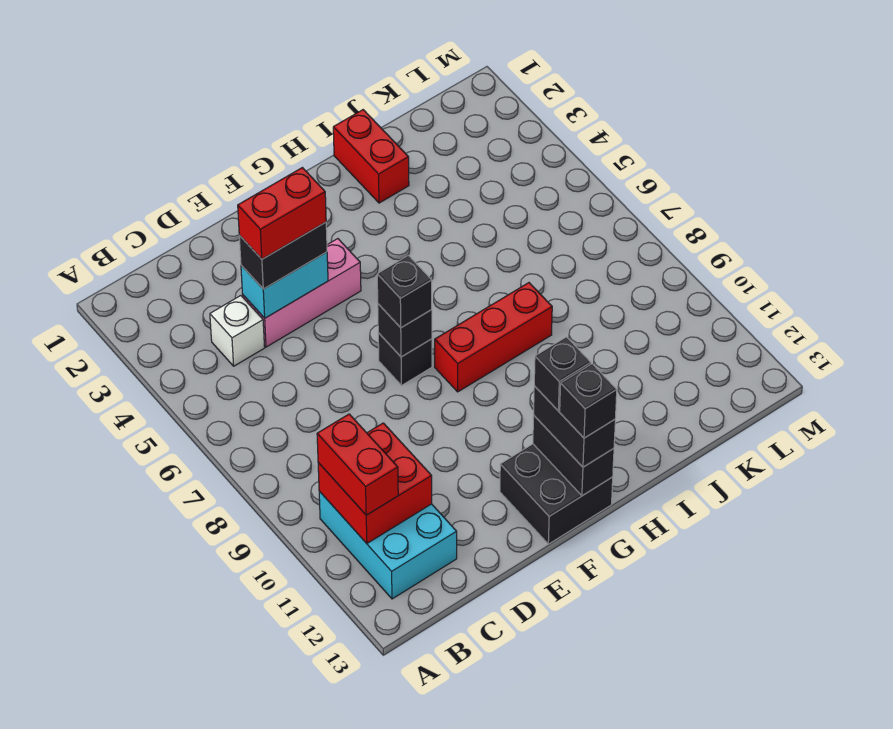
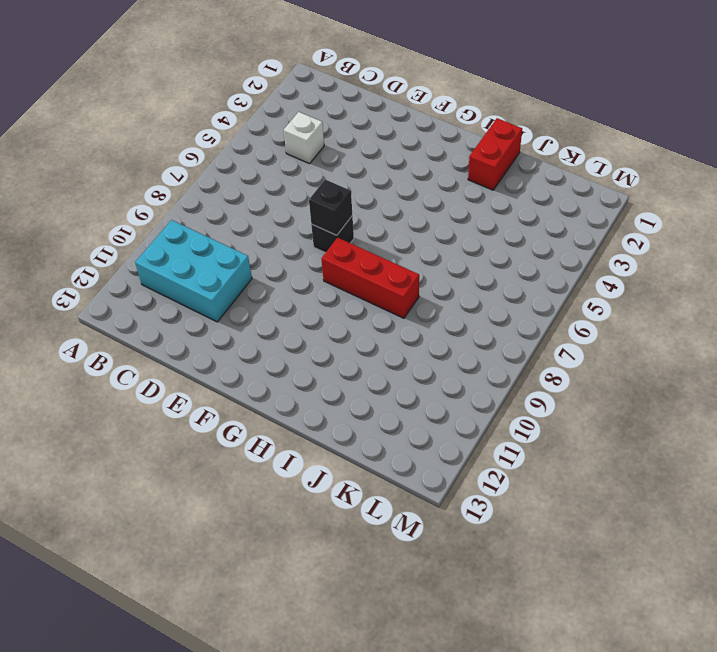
cyan brick B10:D11 level 1 -> cyan brick B10:C12 level 1
none -> pink brick D4:F4 level 1
none -> black brick F12:G13 level 1
none -> red brick B10:C11 level 2

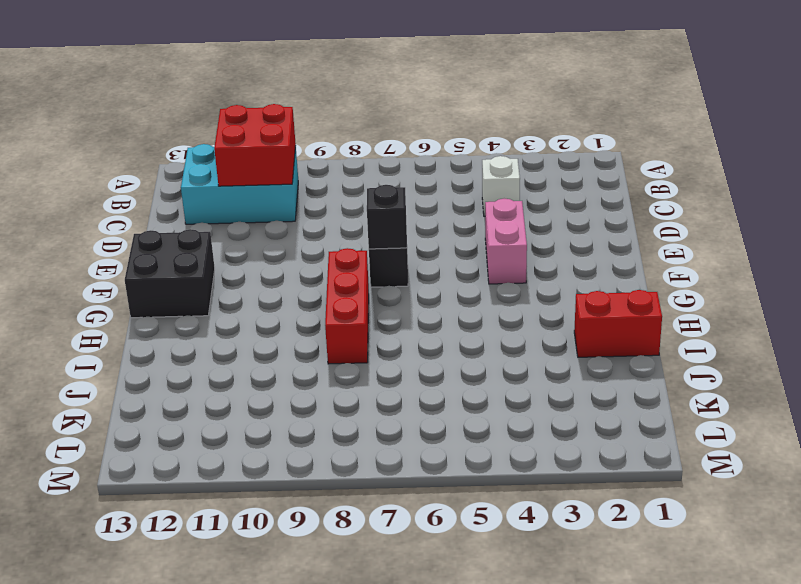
pink brick E4:F4 level 1 -> pink brick D4:F4 level 1
none -> cyan brick D4:E4 level 2
none -> black brick G12:G13 level 2
none -> red brick B10:B11 level 3

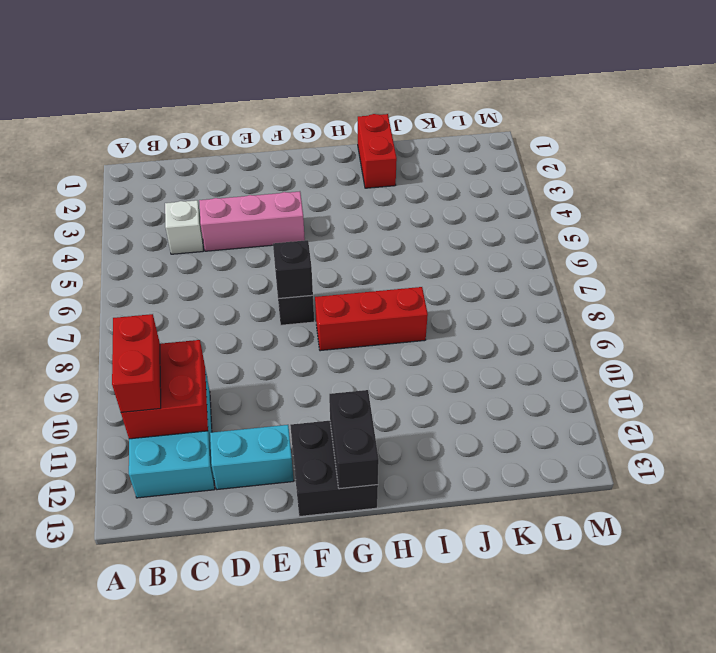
cyan brick D12:E12 level 1 -> cyan brick D4:E4 level 2
none -> black brick D4:E4 level 3
none -> black brick F7 level 3
none -> black brick G12:G13 level 3

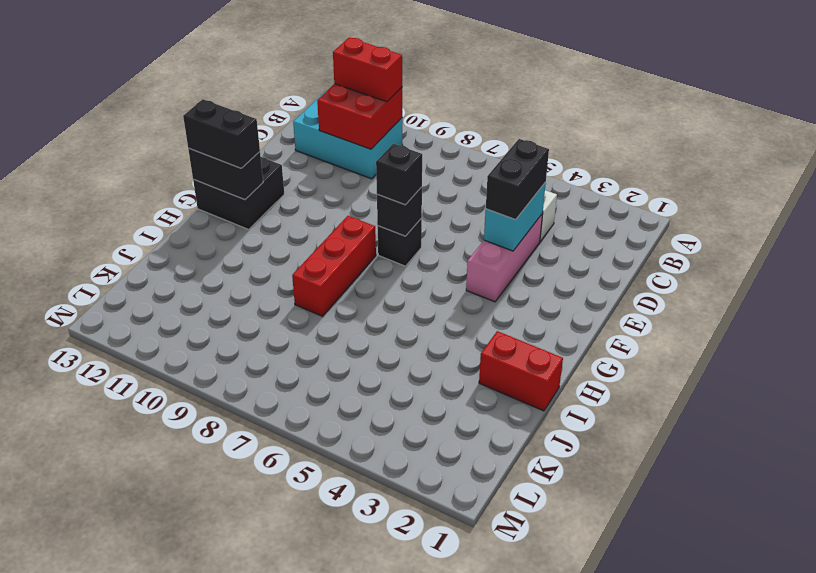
none -> red brick D4:E4 level 4
none -> black brick G12 level 4
none -> black brick G13 level 4

